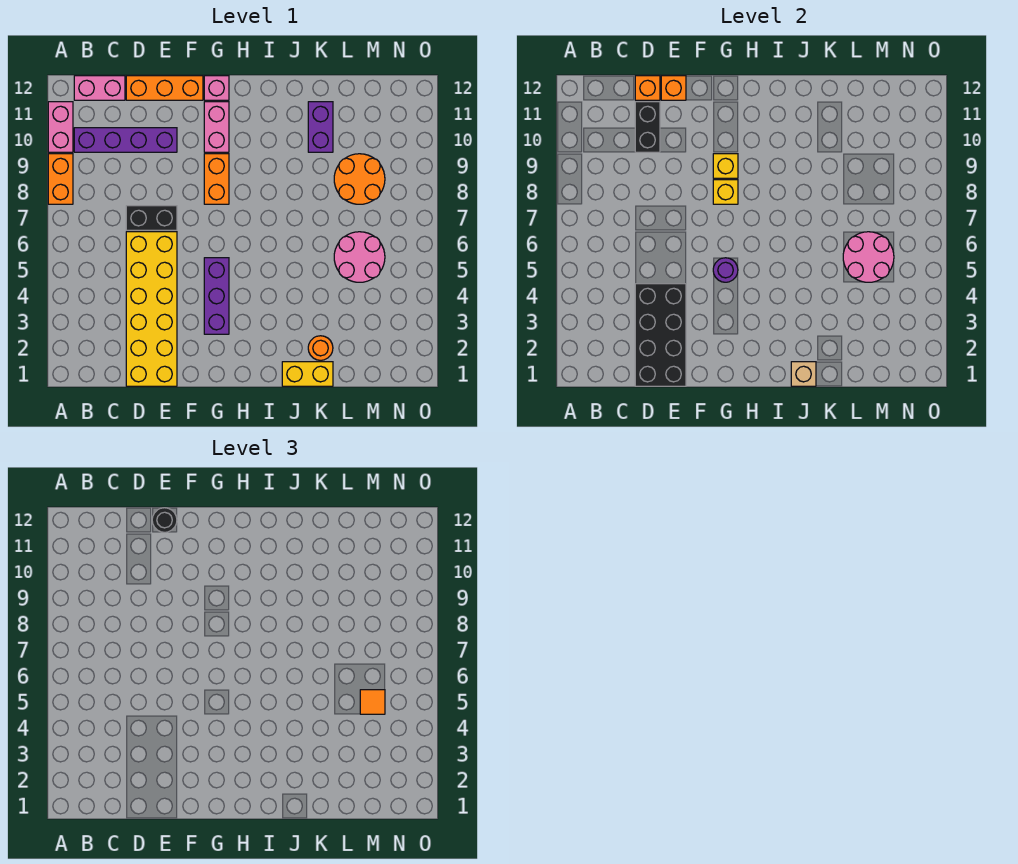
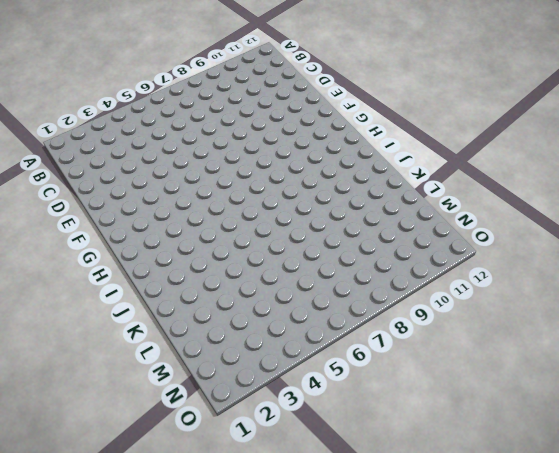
none -> orange brick A8:A9 level 1
none -> pink brick A10:A11 level 1
none -> purple brick B10:E10 level 1

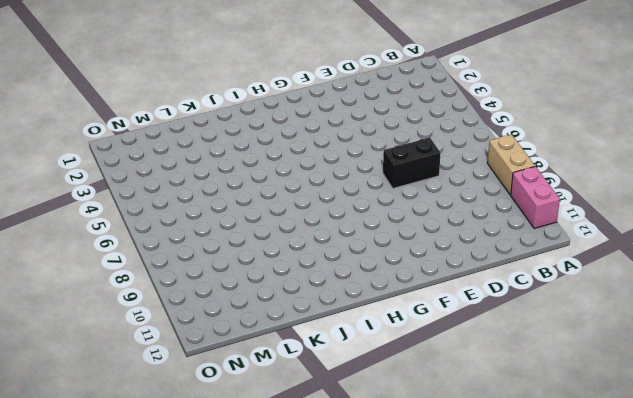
tan brick A8:A9 level 1 -> orange brick A8:A9 level 1
none -> purple brick B10:E10 level 1
none -> pink brick B12:C12 level 1
none -> yellow brick D1:E6 level 1

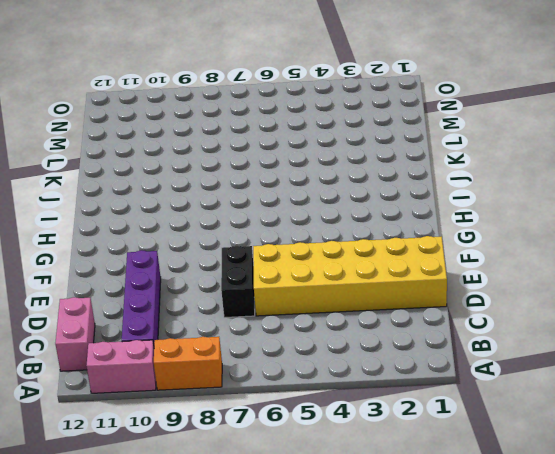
none -> orange brick D12:F12 level 1
none -> purple brick G3:G5 level 1
none -> orange brick G8:G9 level 1

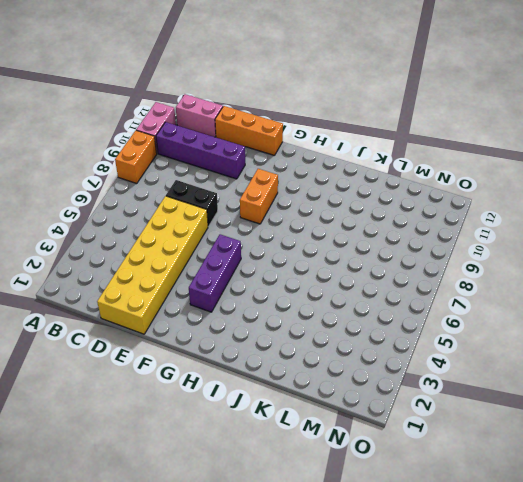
none -> pink brick G10:G11 level 1
none -> pink brick G12 level 1
none -> yellow brick J1:K1 level 1

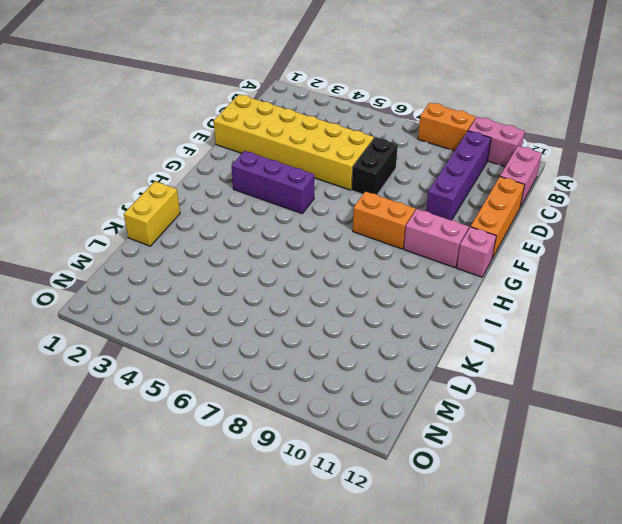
none -> orange round brick K2 level 1
none -> purple brick K10:K11 level 1
none -> pink round brick L5:M6 level 1

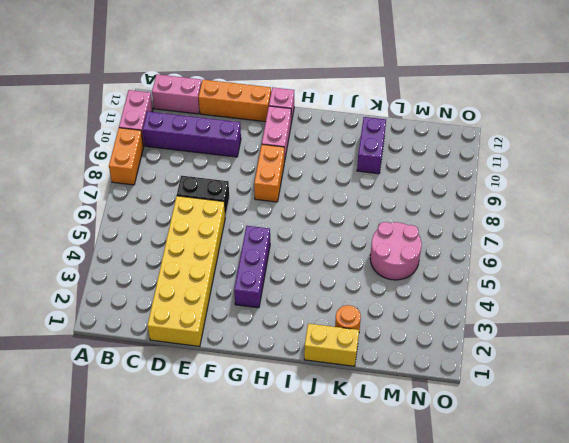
none -> orange round brick L8:M9 level 1
none -> black brick D1:E4 level 2
none -> black brick D10:D11 level 2

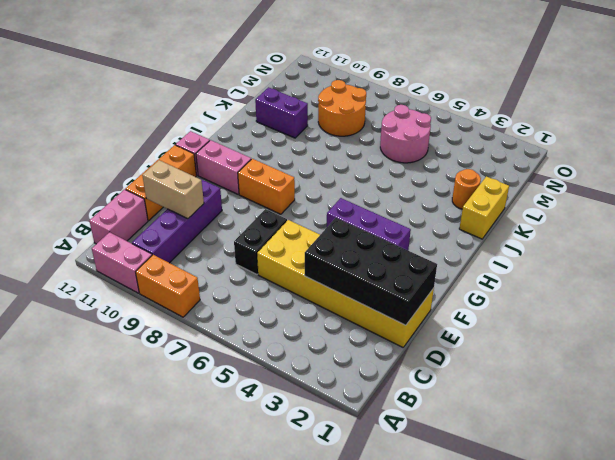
tan brick D10:D11 level 2 -> black brick D10:D11 level 2
none -> orange brick D12 level 2
none -> orange brick E12 level 2
none -> purple round brick G5 level 2

